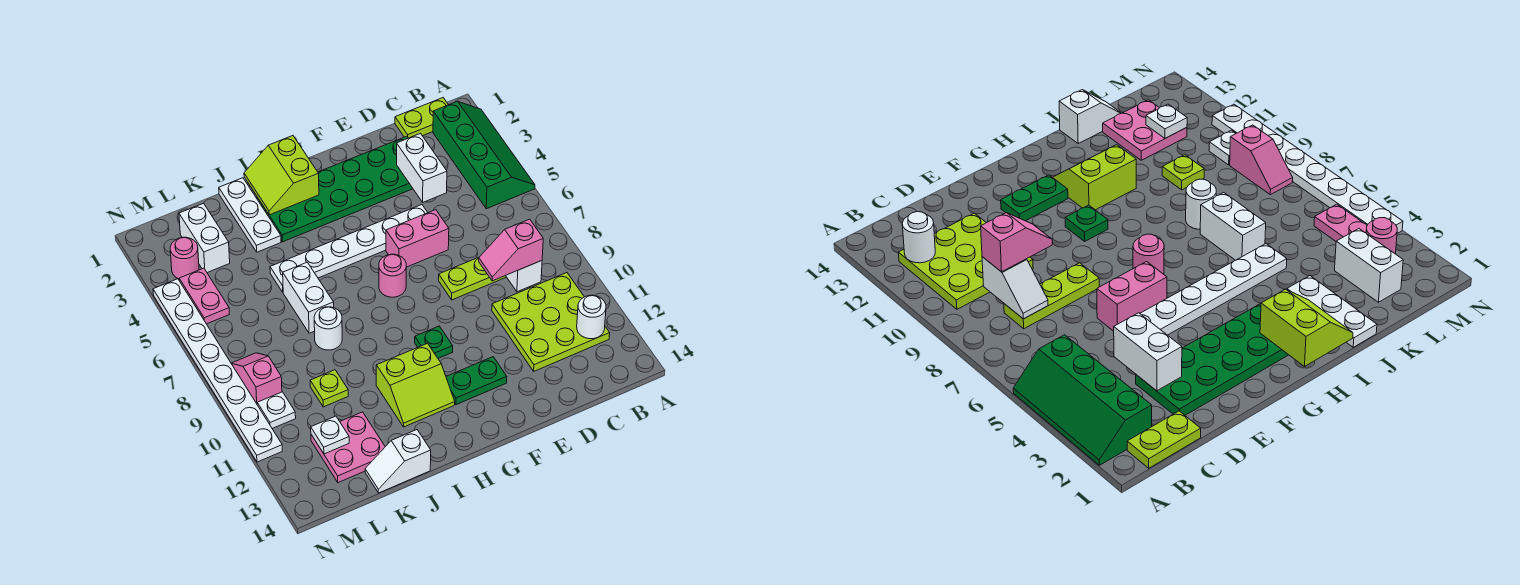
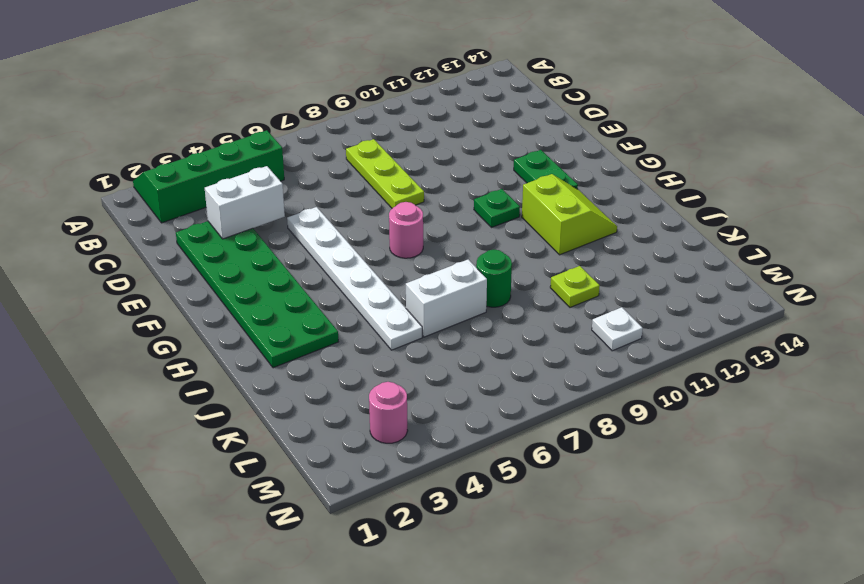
green round brick J8 level 1 -> white round brick J8 level 1
none -> lime plate B1:C1 level 1
none -> lime plate B10:D12 level 1
none -> pink brick E6:F6 level 1

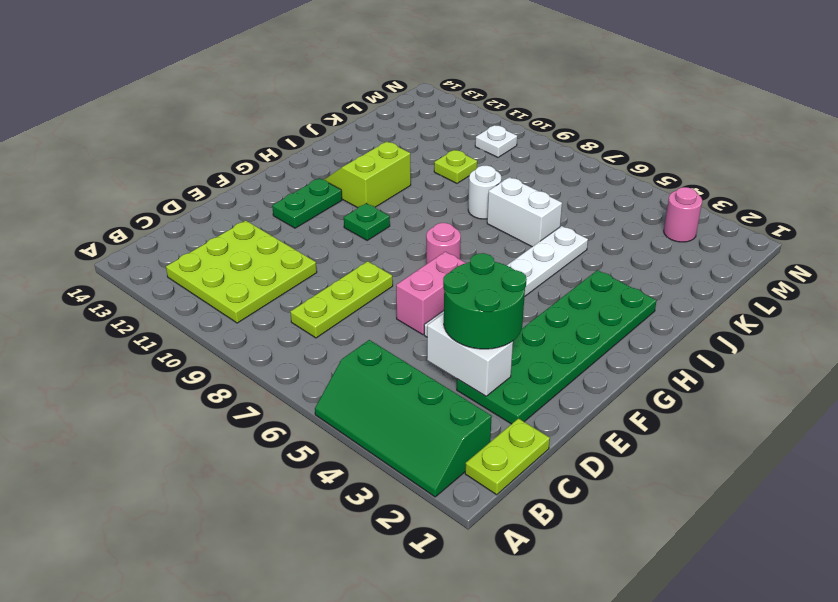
green round brick D3:E4 level 3 -> none
none -> white plate J1:J3 level 1
none -> white slope J14:K14 level 1 top J
none -> pink plate K12:L13 level 1

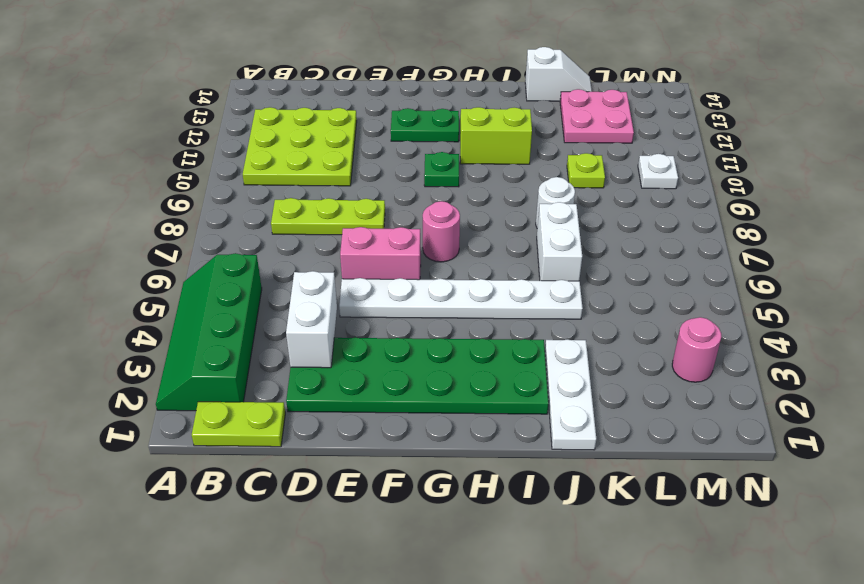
none -> white brick L2:L3 level 1
none -> pink plate M4:M5 level 1
none -> pink slope M8:M9 level 1 top 9

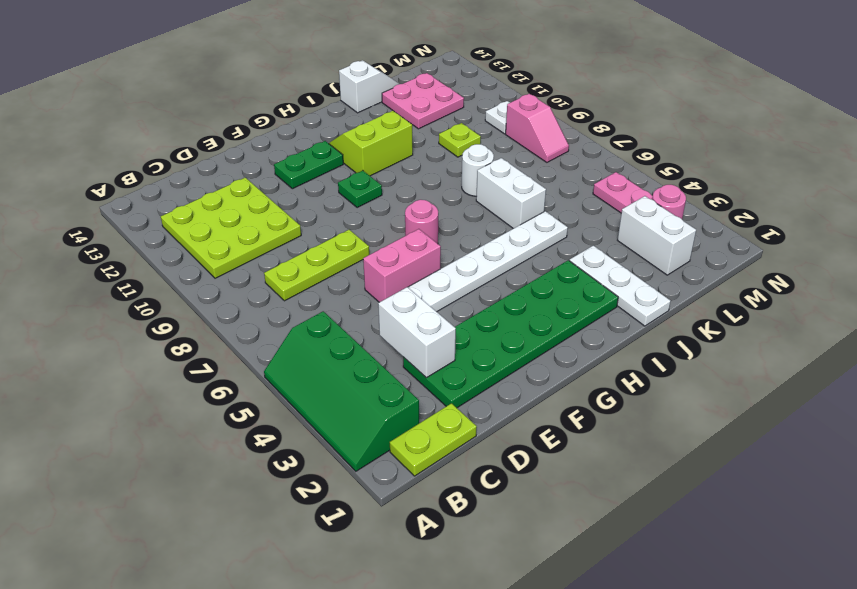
none -> white plate N4:N11 level 1
none -> white round brick B12 level 2
none -> white slope C8:C9 level 2 top 9

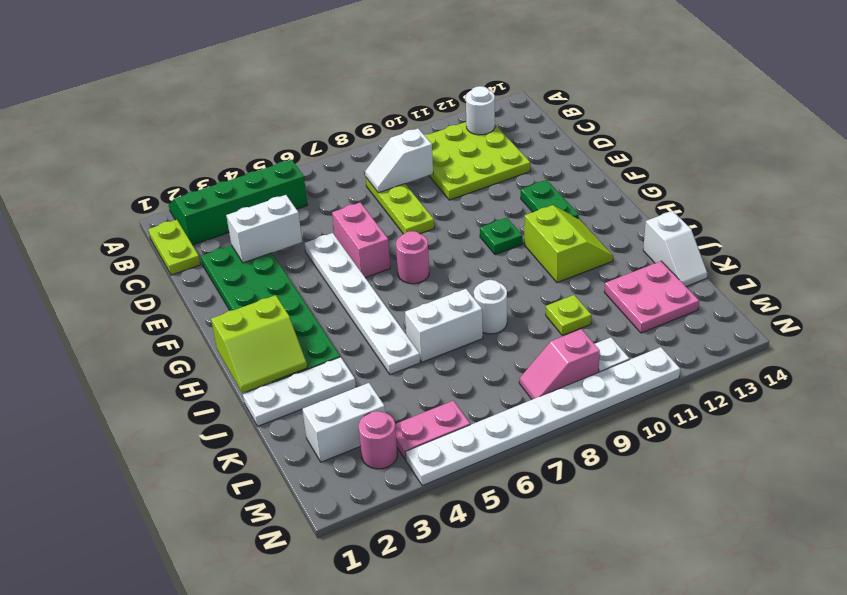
none -> white plate L12 level 2
none -> pink slope C9:D9 level 3 top C

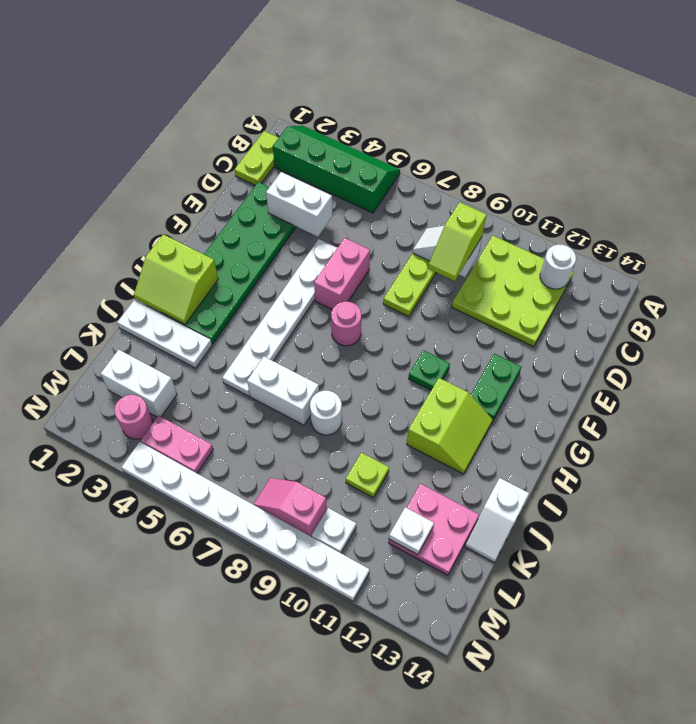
lime slope C9:D9 level 3 top C -> pink slope C9:D9 level 3 top C

